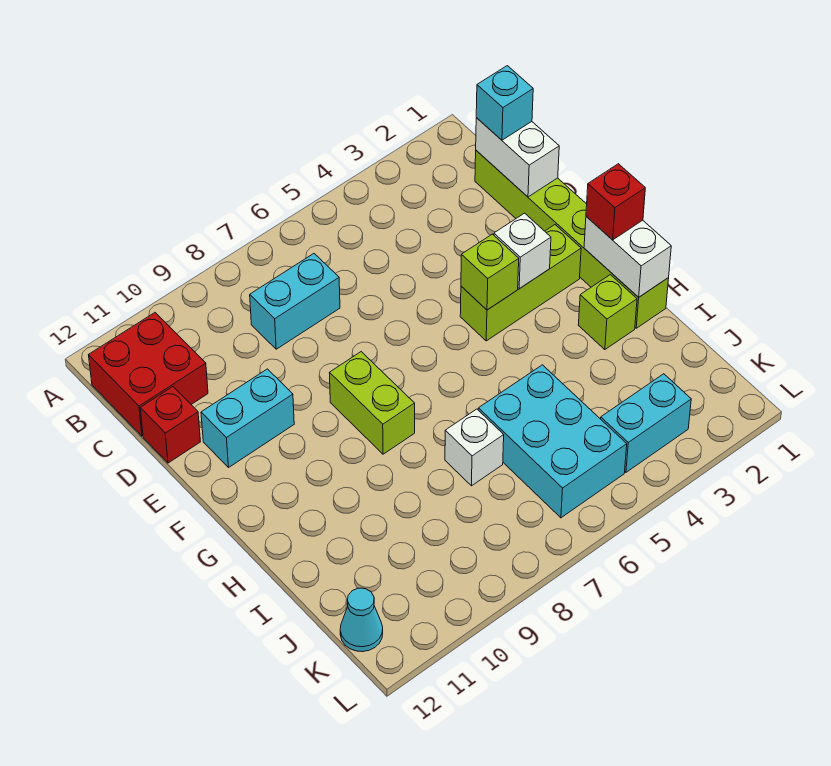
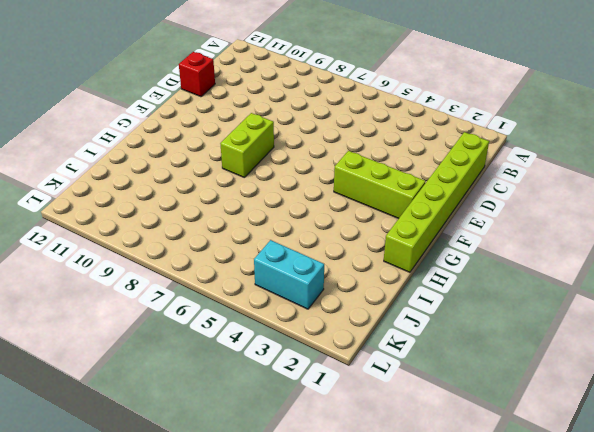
none -> red brick B11:C12 level 1
none -> cyan brick C7:C8 level 1
none -> cyan brick E10:E11 level 1

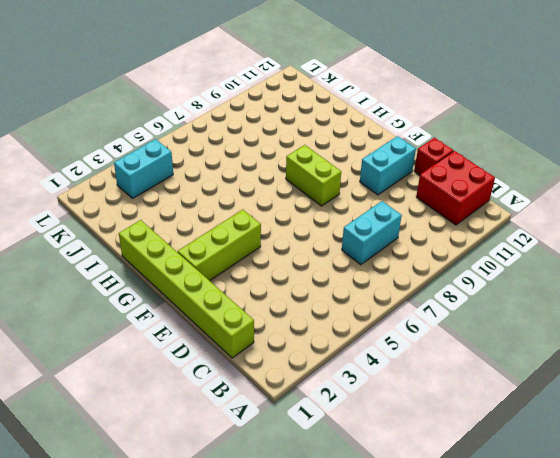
none -> lime brick H2 level 1
none -> cyan brick I5:K6 level 1
none -> white brick I7 level 1

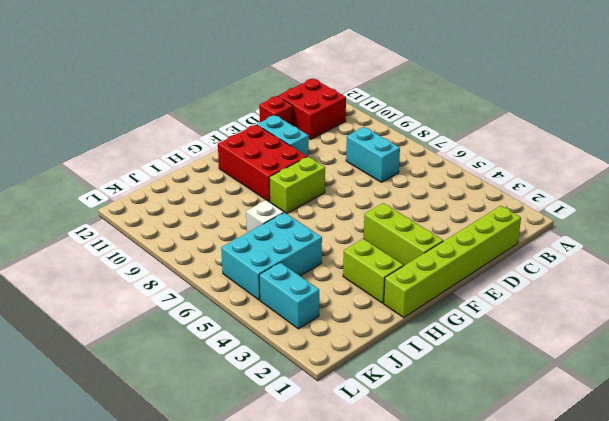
red brick F9:G11 level 1 -> none
lime brick H2:H3 level 1 -> lime brick H2 level 1
none -> cyan cone K12 level 1
none -> white brick C1:D1 level 2
none -> white brick F3 level 2

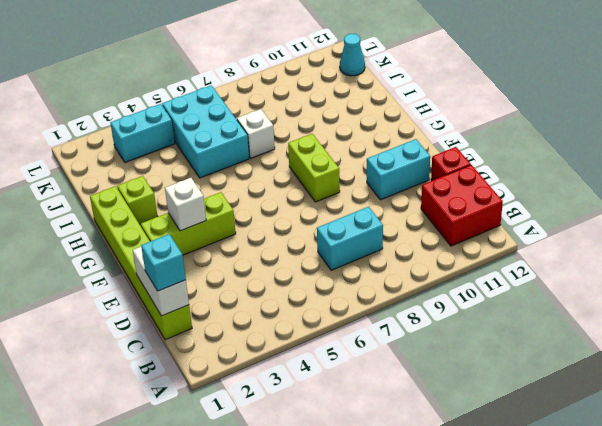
none -> lime brick F4 level 2
none -> white brick G1:H1 level 2
none -> red brick G1 level 3

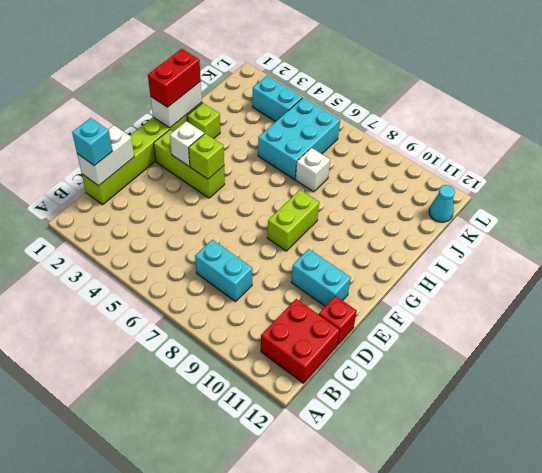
red brick G1:H1 level 3 -> red brick G1 level 3

